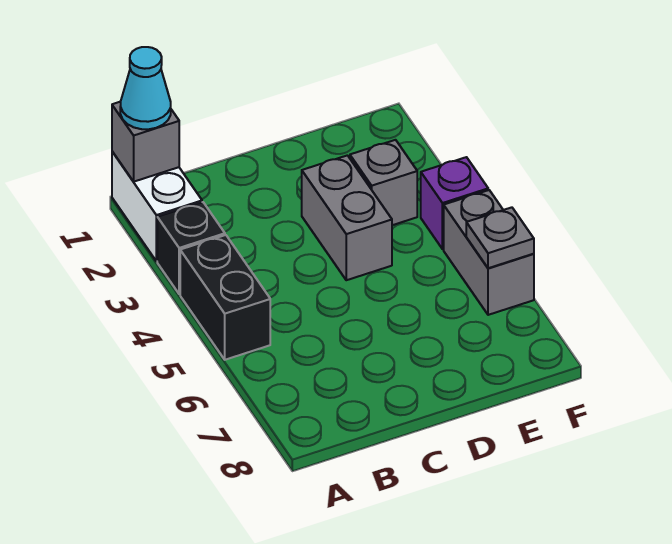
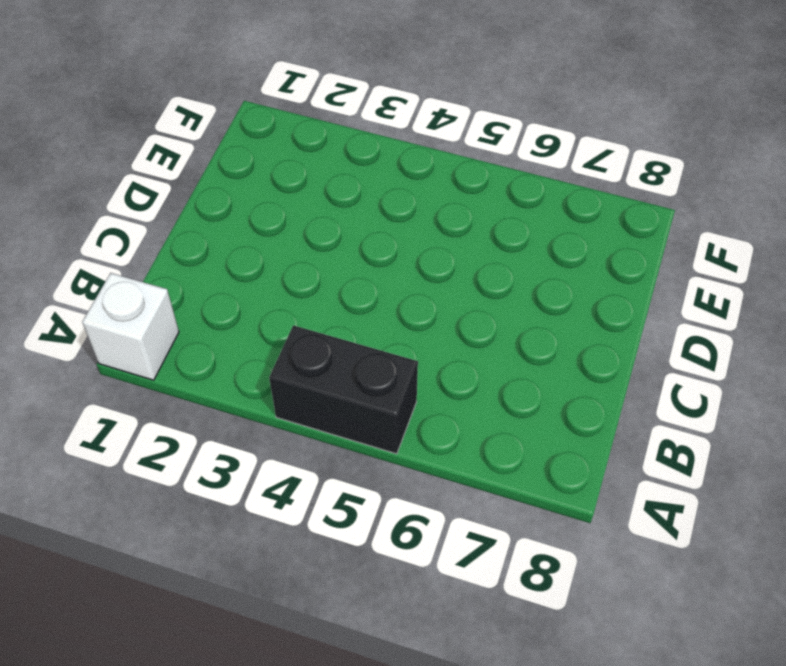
white brick A1 level 1 -> white brick A1:A2 level 1
none -> black brick A3 level 1
none -> grey brick D3:D4 level 1

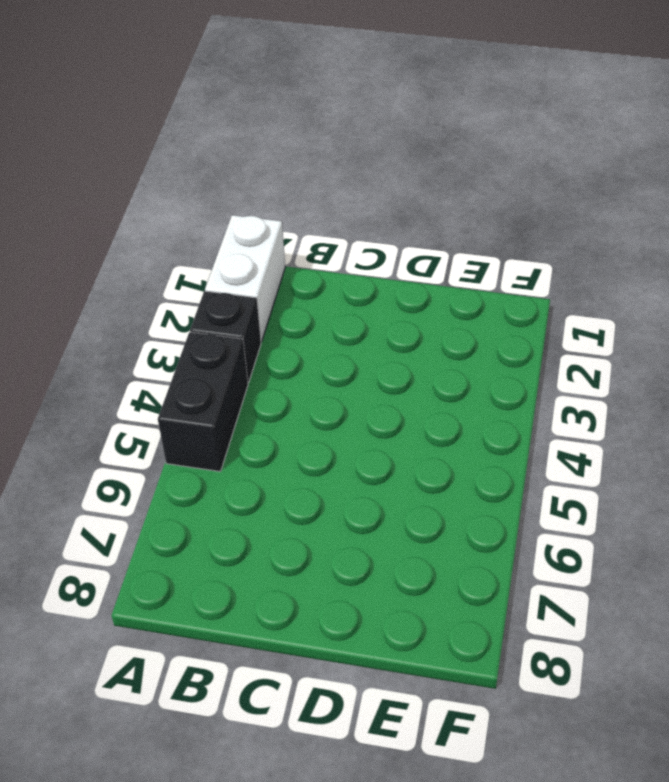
none -> grey brick D3:D4 level 1
none -> grey brick E3 level 1

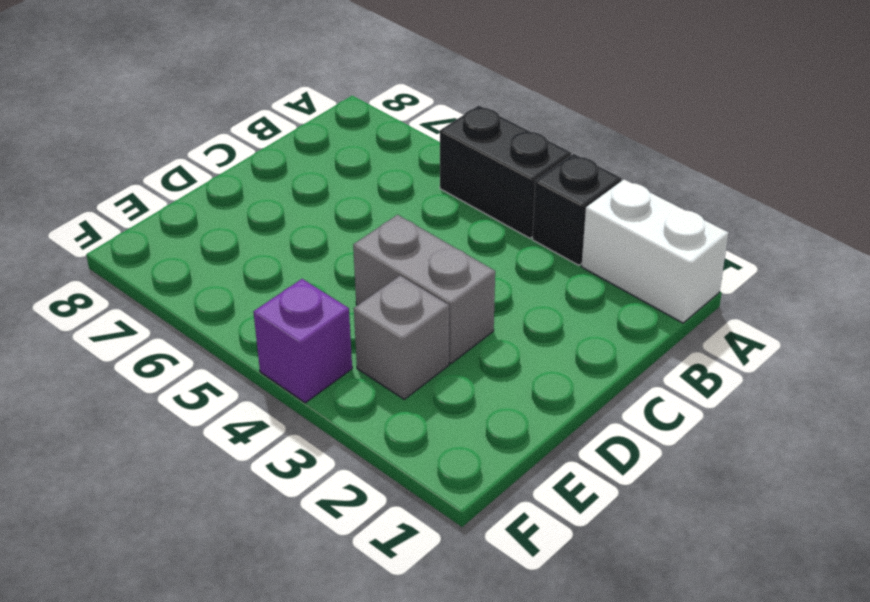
none -> grey brick F5:F6 level 1
none -> grey brick A1 level 2

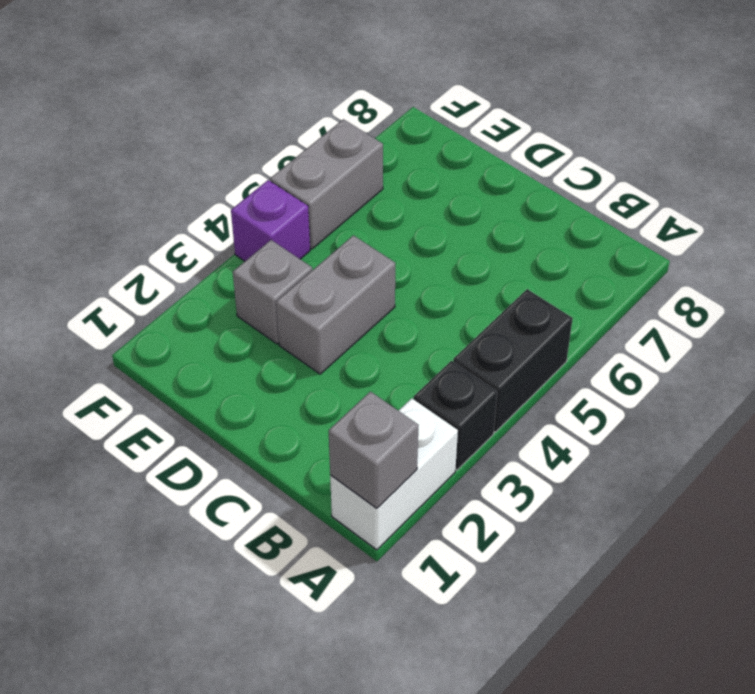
none -> grey plate F6 level 2
none -> cyan cone A1 level 3

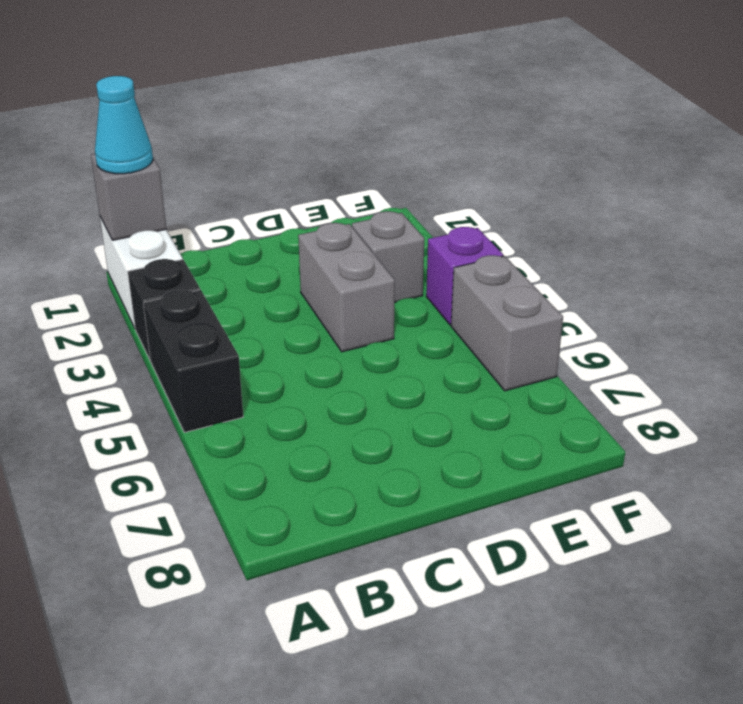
none -> grey plate F6 level 2

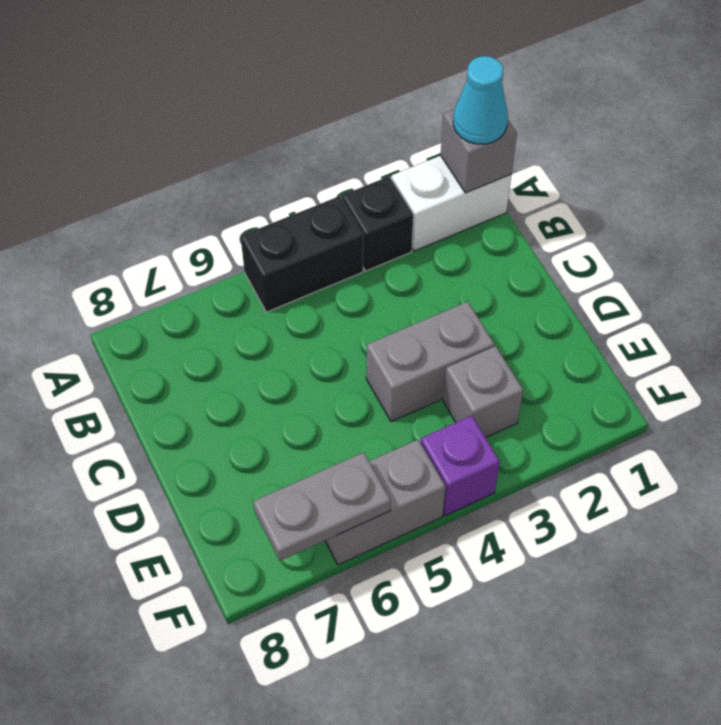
grey plate F6:F7 level 2 -> grey plate F6 level 2

